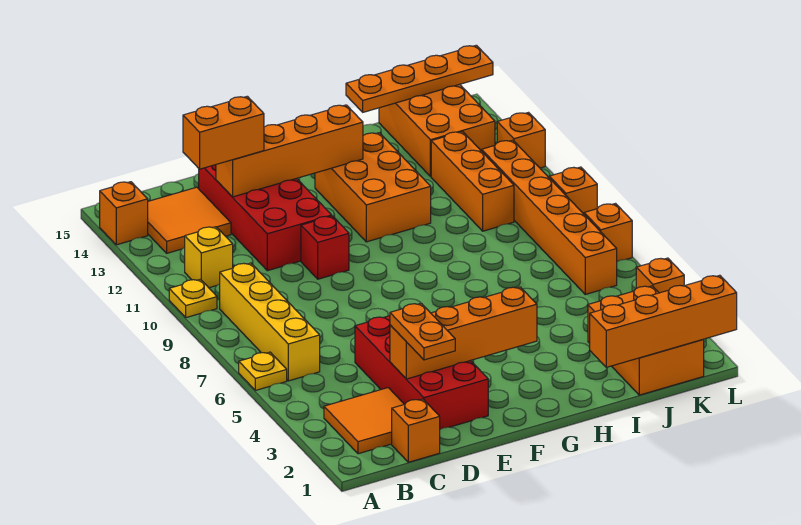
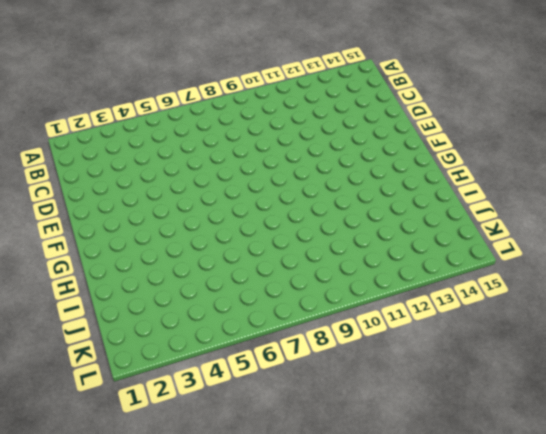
none -> yellow plate A6 level 1
none -> yellow plate A10 level 1
none -> orange brick A14 level 1

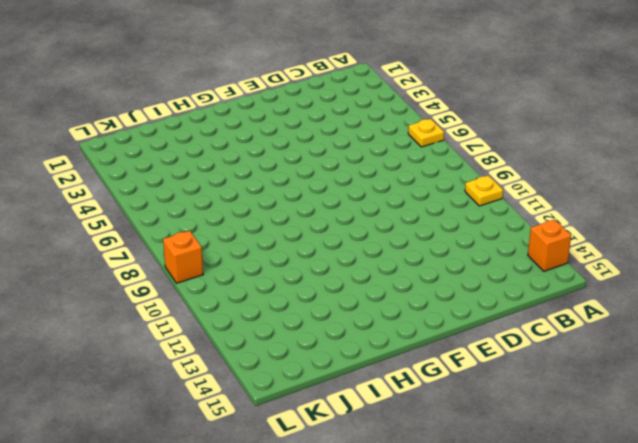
none -> orange tile B2:C3 level 1
none -> yellow brick B6:B9 level 1
none -> yellow brick B11 level 1

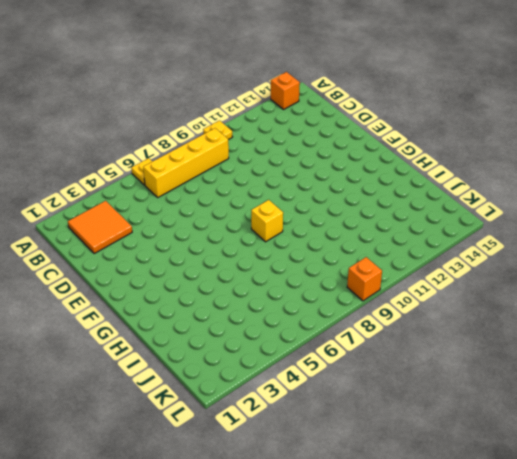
yellow brick G8 level 1 -> yellow brick B11 level 1
none -> orange tile B13:C14 level 1
none -> orange brick C1 level 1
none -> red brick D2:E5 level 1

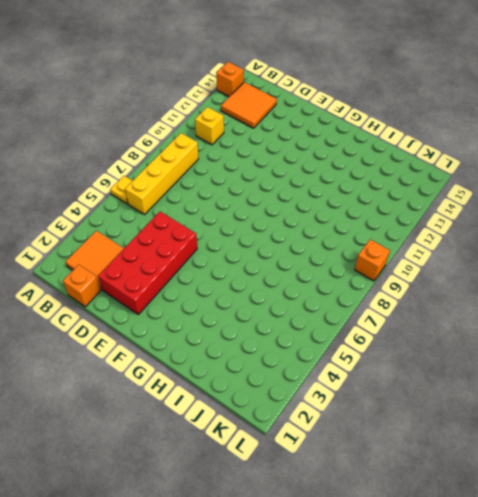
none -> yellow plate A10 level 1
none -> red brick D11:E14 level 1
none -> red brick E10 level 1

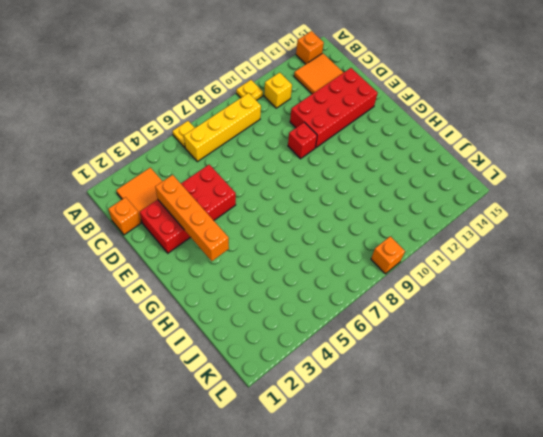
none -> orange brick G11:H13 level 1
none -> orange brick J1:K3 level 1
none -> orange brick J10:J12 level 1

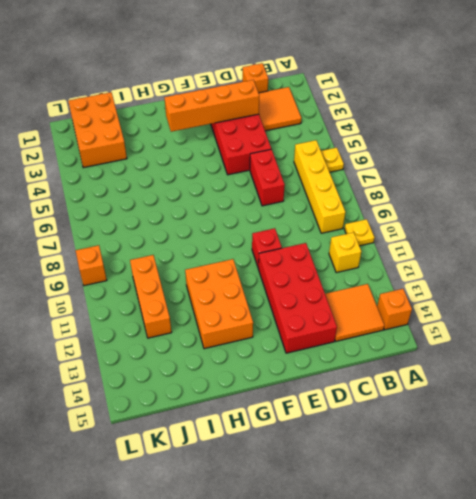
red brick D6:D7 level 1 -> none
none -> orange brick J13:K15 level 1
none -> orange brick K6:K11 level 1
none -> orange brick L4 level 1

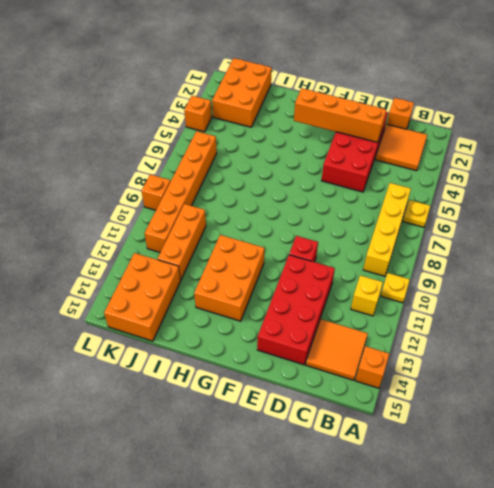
none -> orange brick L7 level 1
none -> orange brick L12 level 1
none -> orange brick D13:G13 level 2

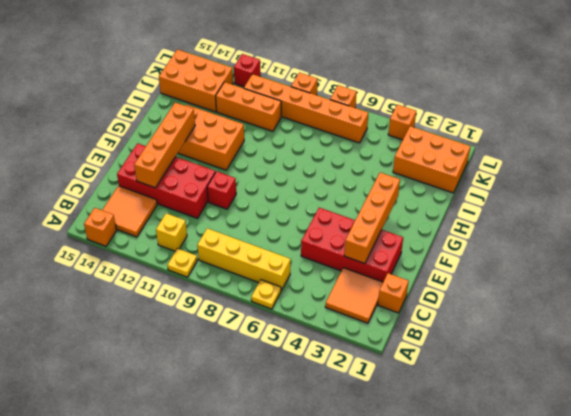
red brick L12 level 1 -> orange brick L12 level 1
none -> orange brick I1:L1 level 2
none -> orange plate I15:L15 level 2
none -> orange brick C13:D13 level 3

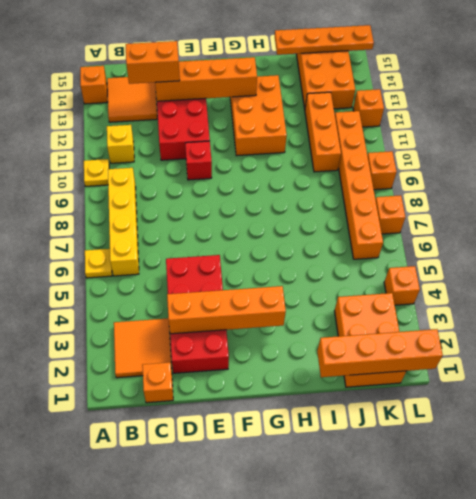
none -> orange plate D2:D3 level 3

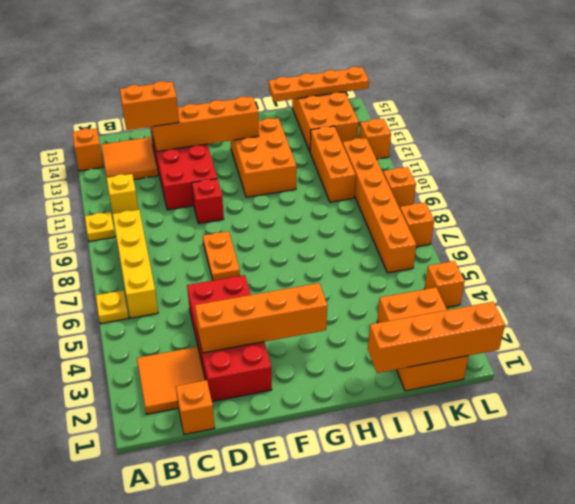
orange plate E7:E8 level 1 -> orange plate D2:D3 level 3

